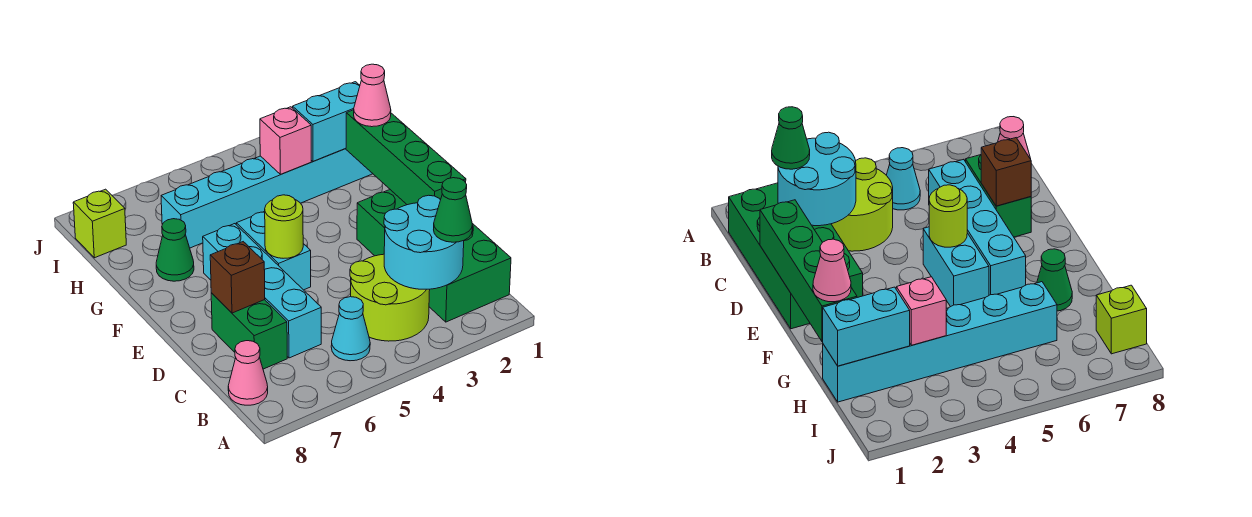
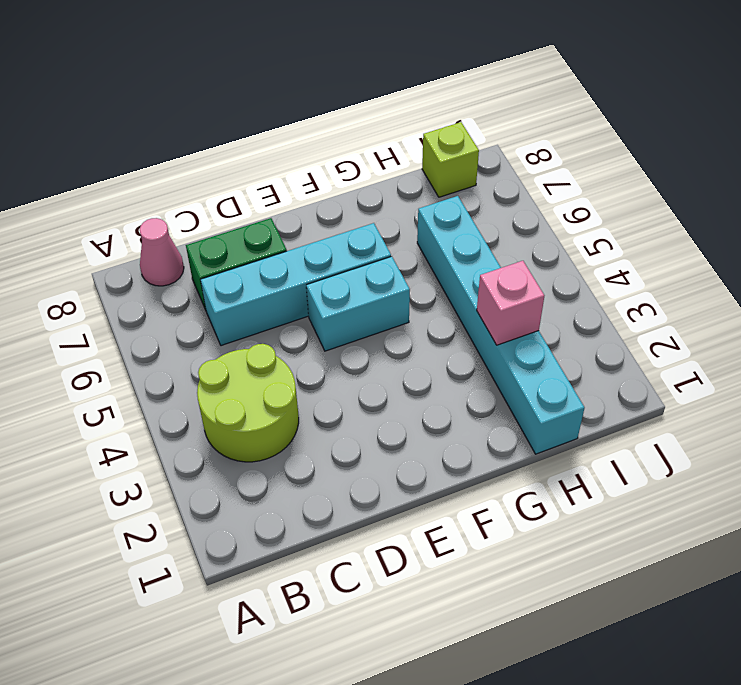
none -> green brick B1:E2 level 1
none -> cyan cone B5 level 1
none -> green cone G7 level 1

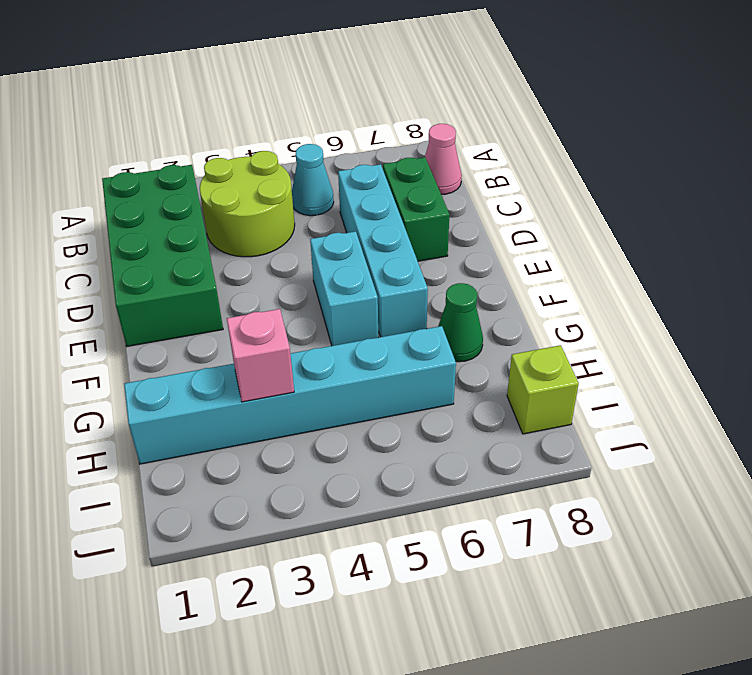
none -> cyan round brick B2:C3 level 2
none -> green brick D1:G1 level 2
none -> brown brick D7 level 2

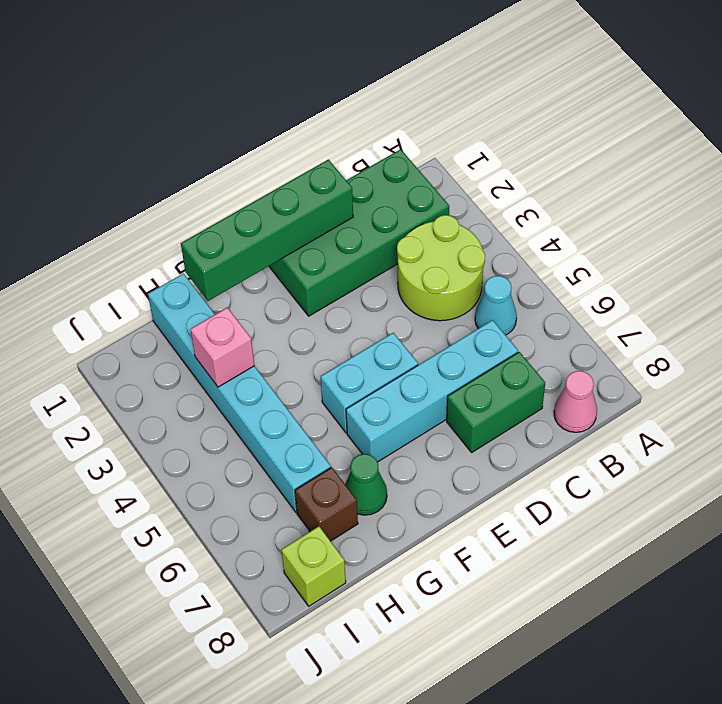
brown brick H7 level 1 -> brown brick D7 level 2
none -> cyan round brick B2:C3 level 2
none -> lime round brick E5 level 2
none -> cyan brick H1:H2 level 2

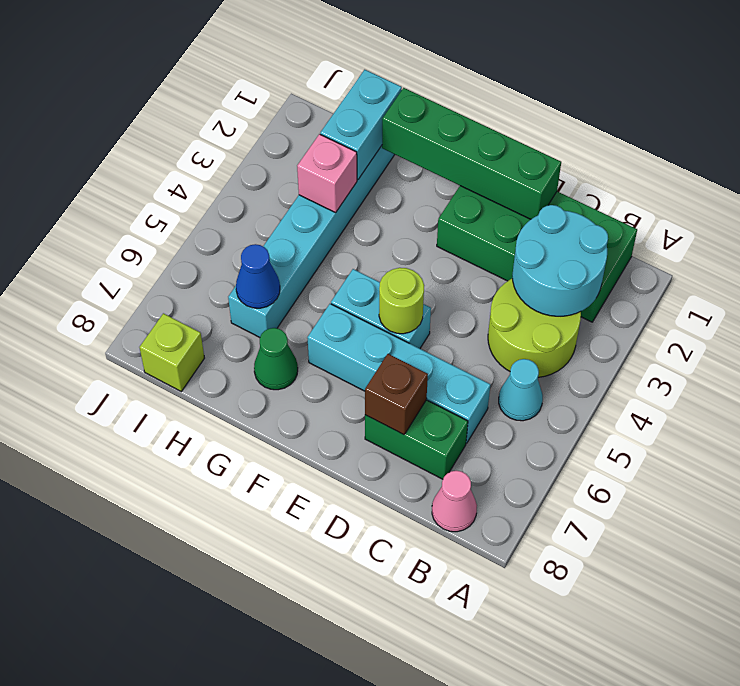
blue cone H6 level 2 -> none
none -> green cone B2 level 3
none -> pink cone G1 level 3

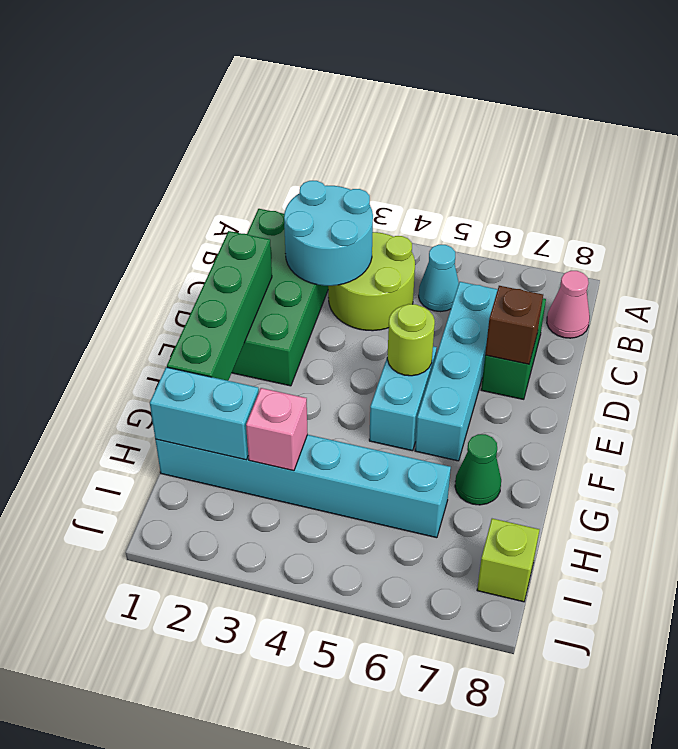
none -> green cone B2 level 3
none -> pink cone G1 level 3

